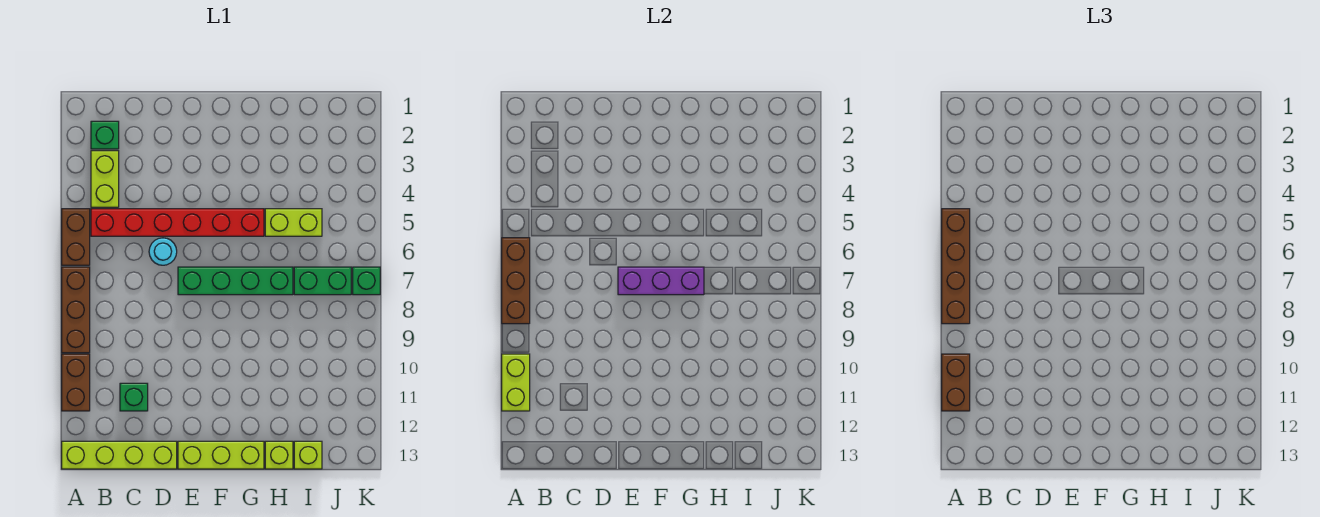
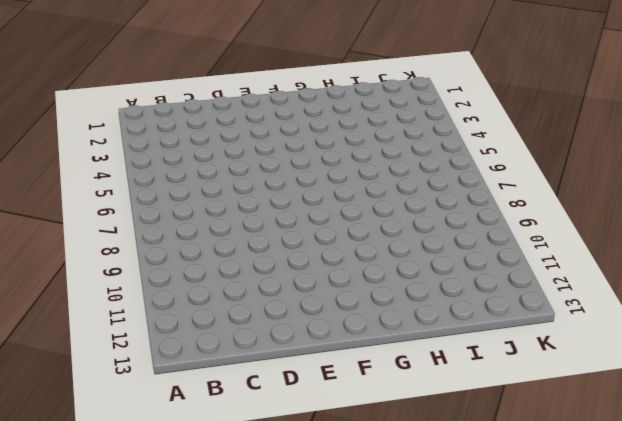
none -> brown brick A5:A6 level 1
none -> brown brick A7:A9 level 1
none -> brown brick A10:A11 level 1

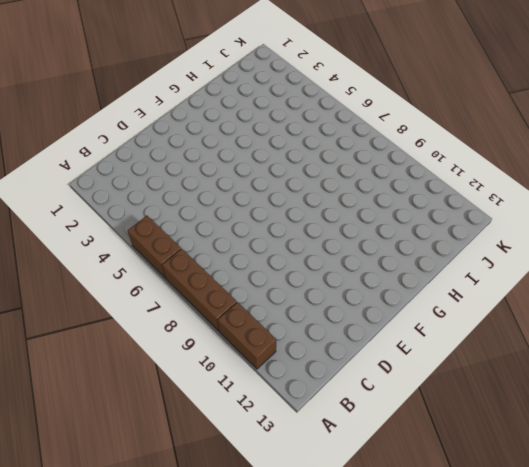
none -> lime brick A13:D13 level 1
none -> green brick B2 level 1
none -> lime brick B3:B4 level 1

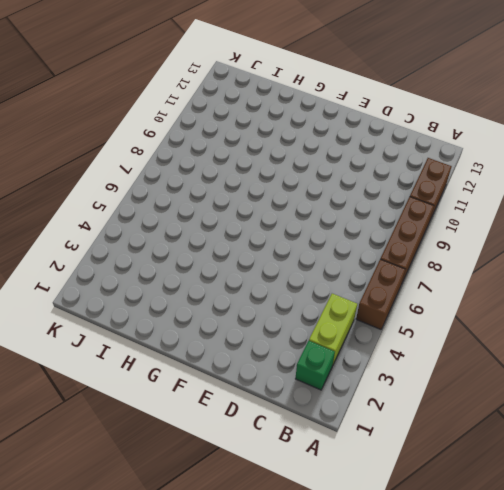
none -> lime brick A13:D13 level 1
none -> red brick B5:G5 level 1
none -> green brick C11 level 1

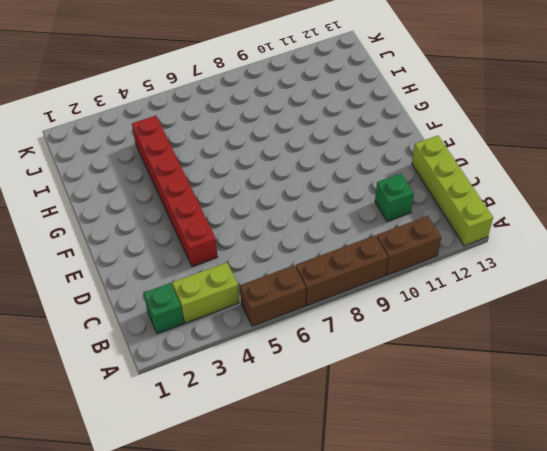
red brick D4:I4 level 1 -> red brick B5:G5 level 1
none -> cyan round brick D6 level 1
none -> green brick E7:H7 level 1
none -> lime brick E13:G13 level 1

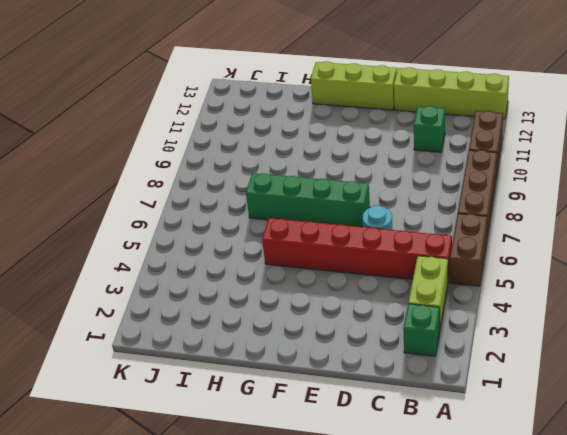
none -> lime brick H5:I5 level 1
none -> lime brick H13 level 1
none -> green brick I7:J7 level 1

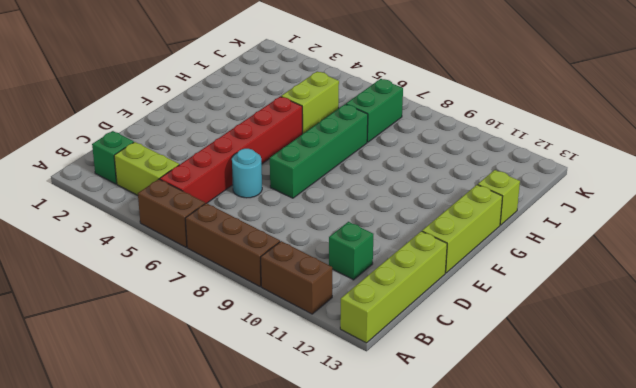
none -> lime brick I13 level 1
none -> green brick K7 level 1
none -> brown brick A6:A8 level 2

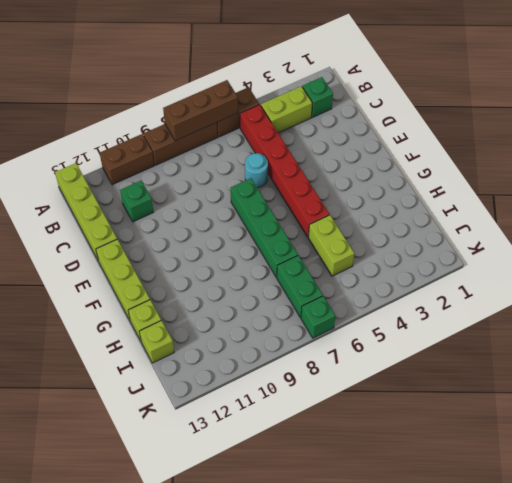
none -> lime brick A10:A11 level 2
none -> purple brick E7:G7 level 2
none -> brown brick A5:A8 level 3

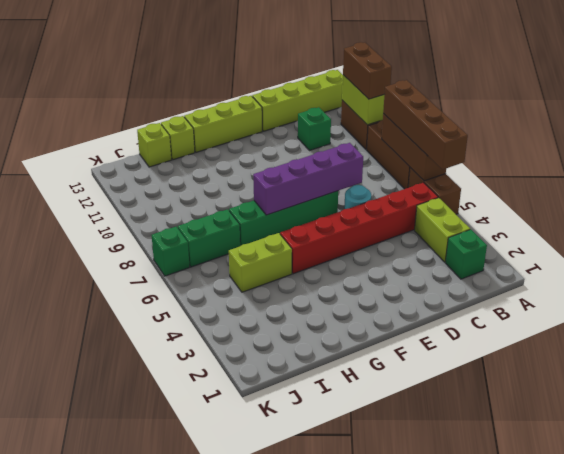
purple brick D7:G7 level 2 -> purple brick E7:G7 level 2

